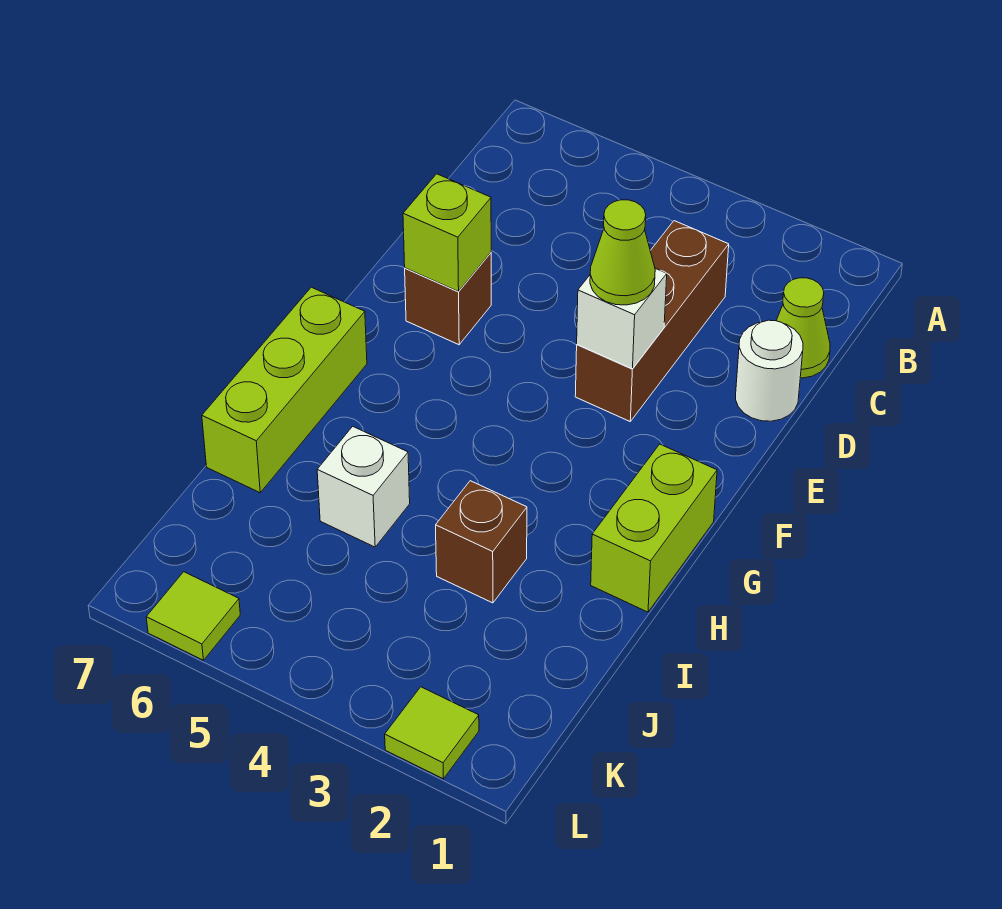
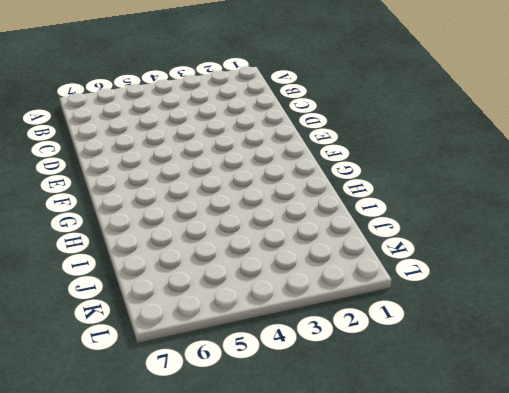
none -> lime cone C1 level 1
none -> brown brick C3:E3 level 1
none -> white round brick D1 level 1

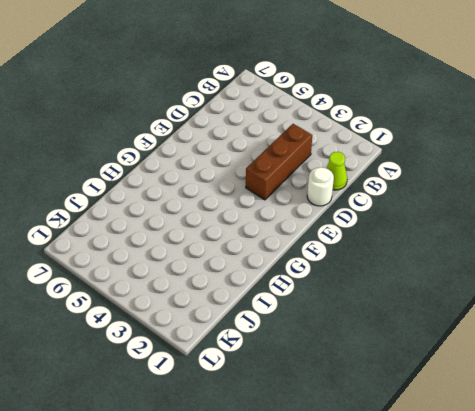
none -> brown brick E6 level 1
none -> lime brick G1:H1 level 1
none -> lime brick G7:I7 level 1

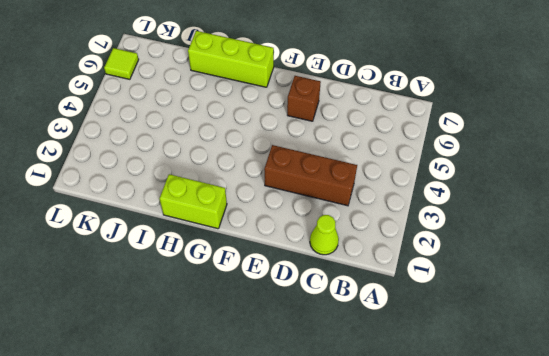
none -> white round brick D1 level 1
none -> brown brick I3 level 1
none -> white brick I5 level 1

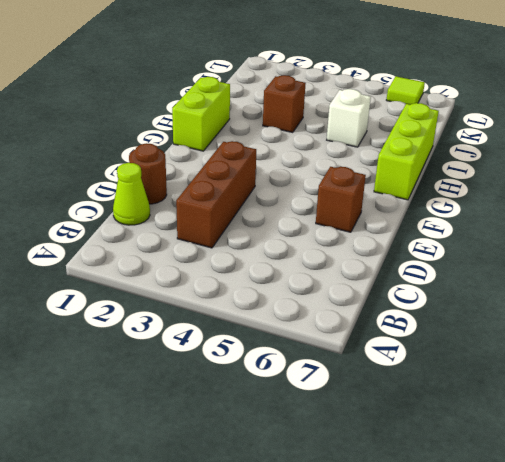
brown round brick D1 level 1 -> white round brick D1 level 1
none -> lime tile L2 level 1
none -> white brick E3 level 2
none -> lime brick E6 level 2

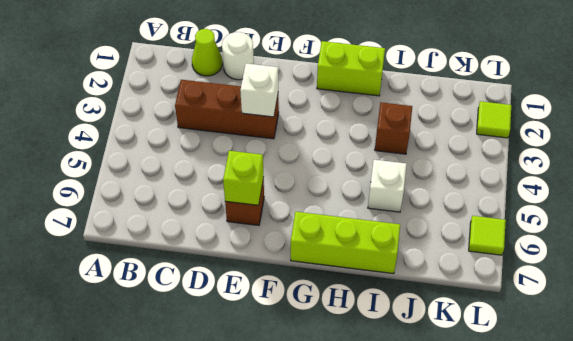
none -> lime cone E3 level 3

